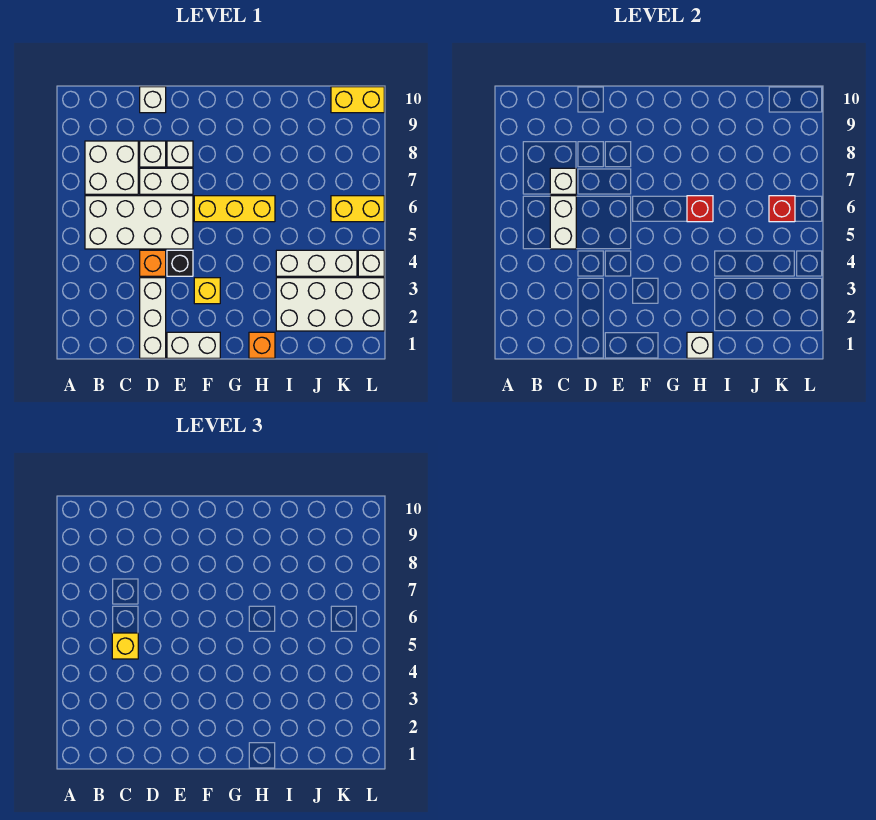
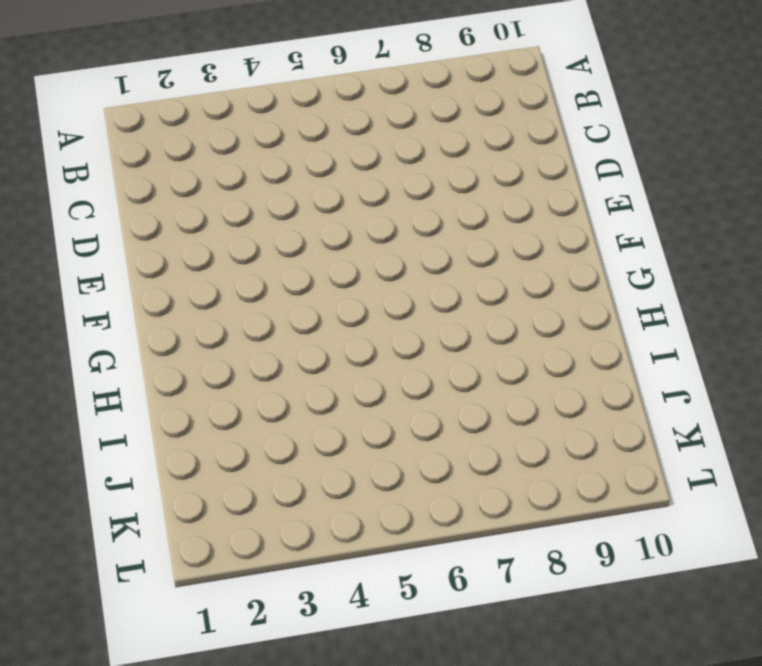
none -> white brick B5:E6 level 1
none -> white brick B7:C8 level 1
none -> white brick D1:D3 level 1

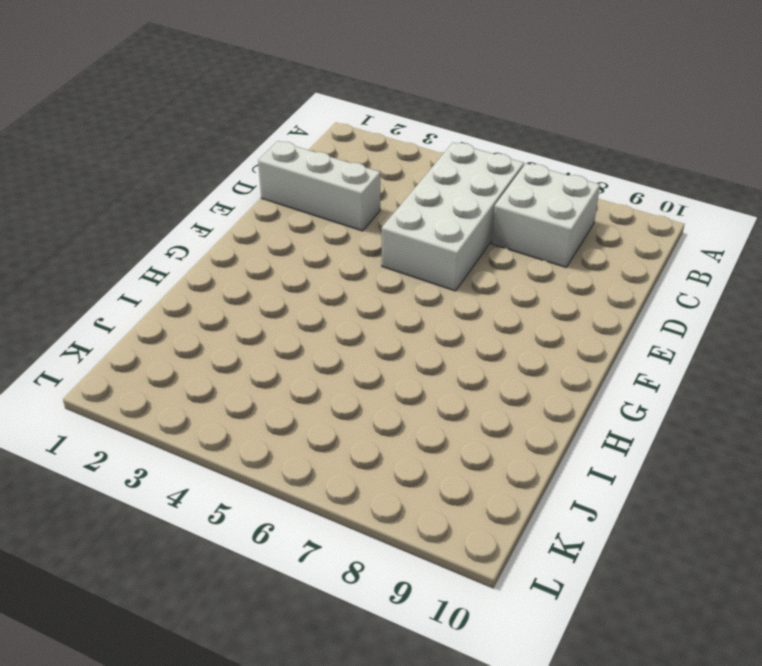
none -> orange brick D4 level 1
none -> white brick D7:E7 level 1
none -> white brick D8 level 1

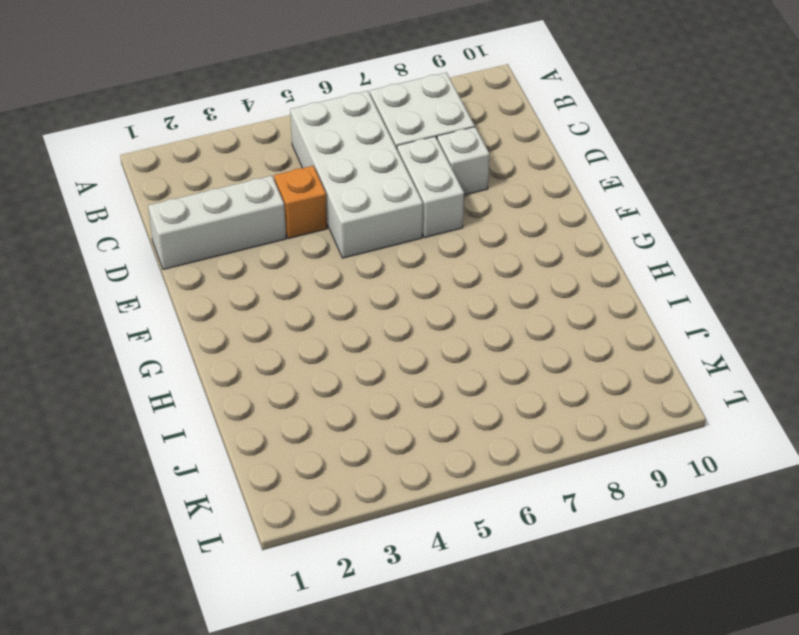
none -> white brick D10 level 1
none -> white brick E1:F1 level 1
none -> black brick E4 level 1

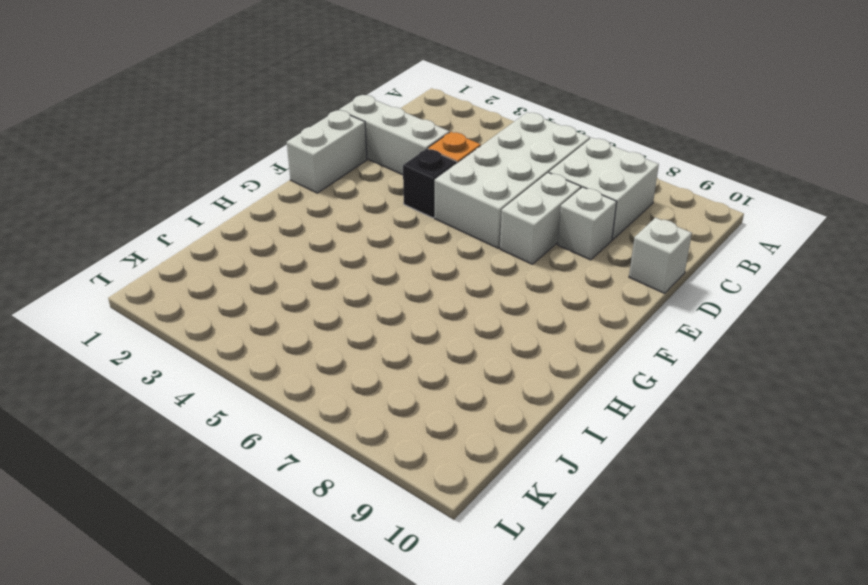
none -> white brick E8 level 1
none -> yellow brick F3 level 1
none -> yellow brick F6:H6 level 1

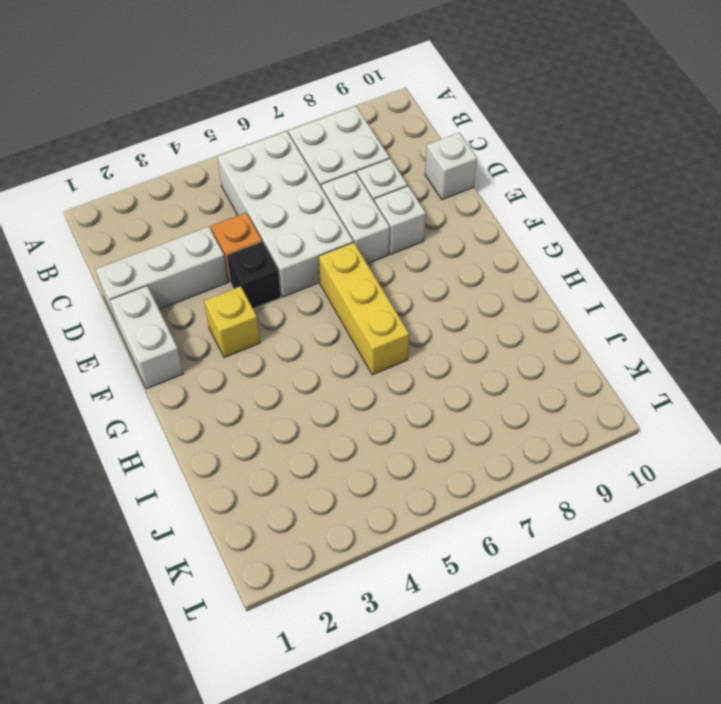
none -> orange brick H1 level 1
none -> white brick I2:L3 level 1
none -> white brick I4:K4 level 1

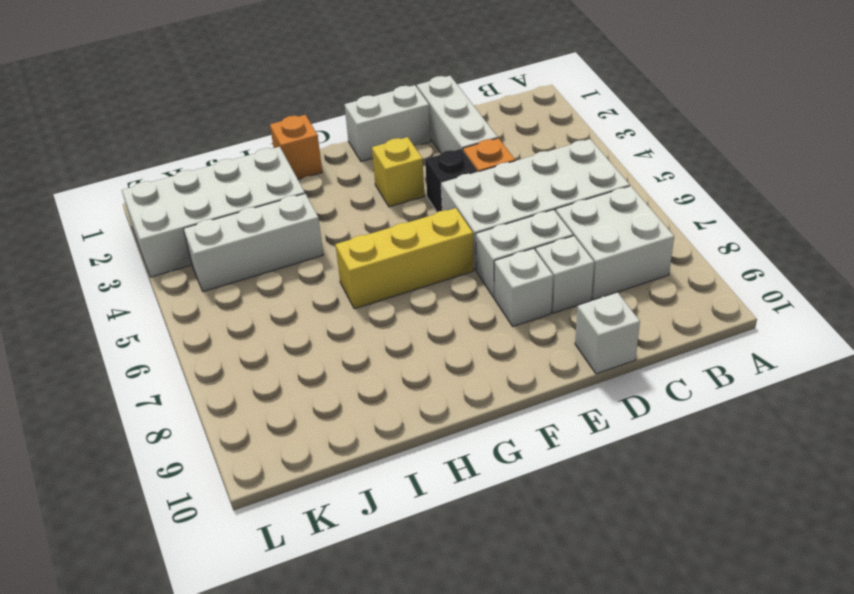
none -> yellow brick K6:L6 level 1
none -> yellow brick K10:L10 level 1
none -> white brick L4 level 1

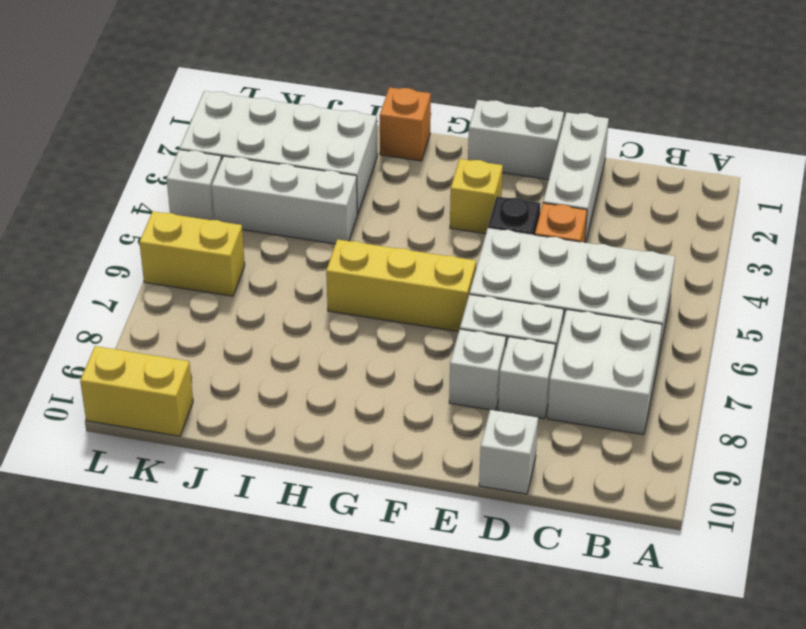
none -> white brick C5:C6 level 2
none -> white brick C7 level 2
none -> white brick H1 level 2

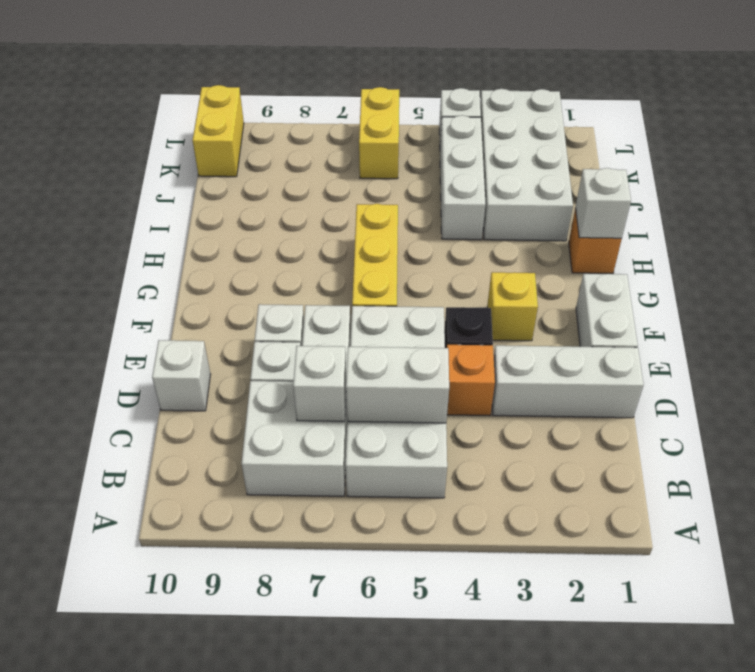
none -> red brick H6 level 2
none -> red brick K6 level 2
none -> yellow brick C5 level 3

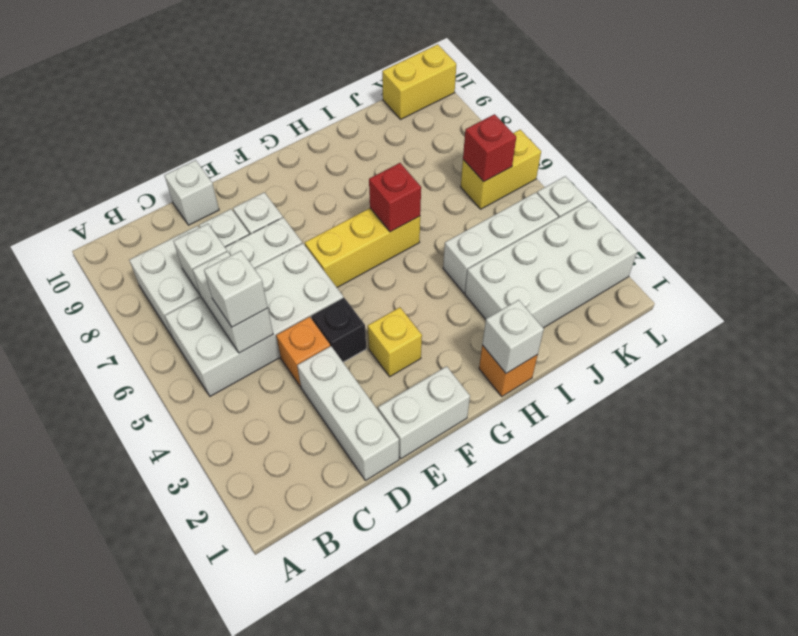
white brick C5 level 3 -> yellow brick C5 level 3

